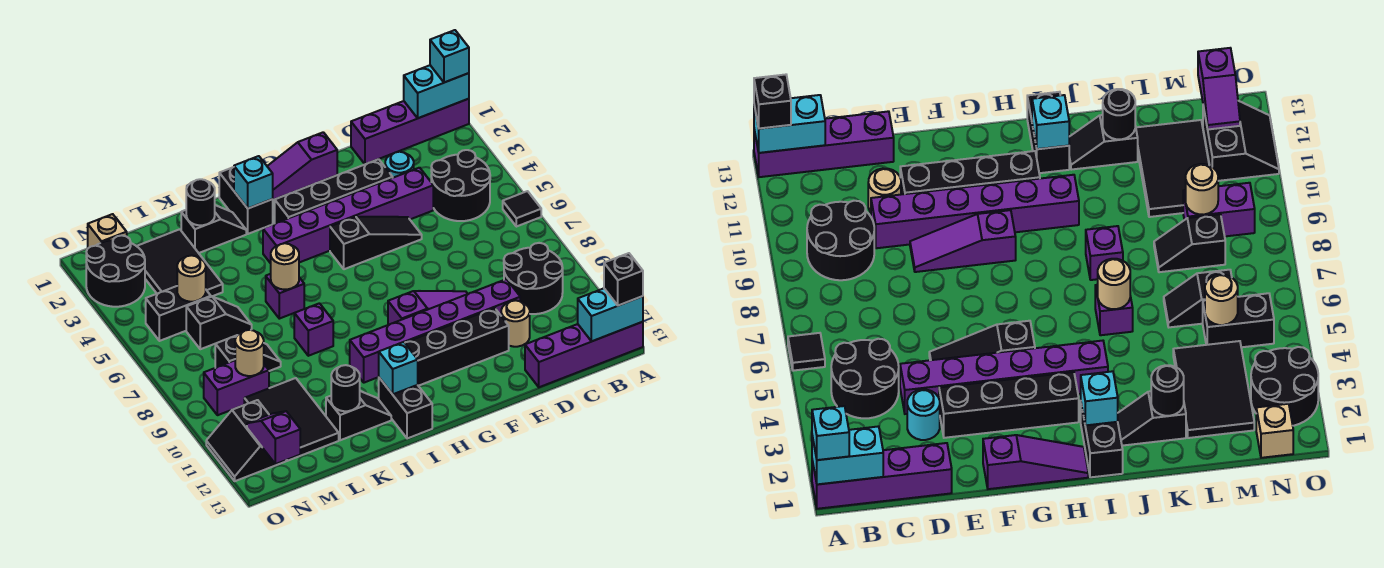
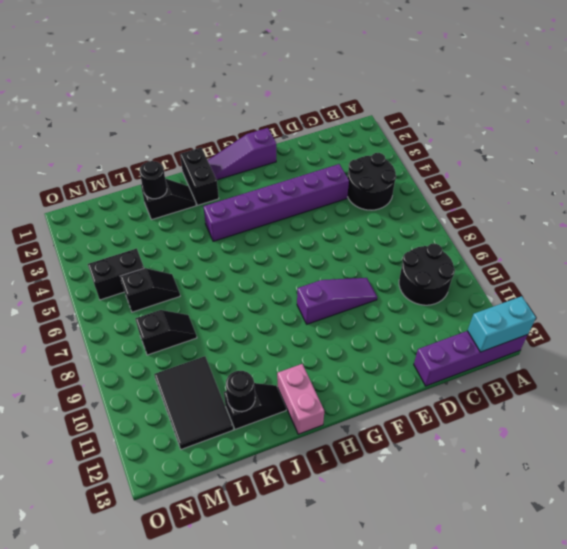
pink brick I12:I13 level 1 -> black brick I12:I13 level 1
none -> purple brick A1:D1 level 1
none -> black tile A6 level 1
none -> cyan round brick D3 level 1
none -> purple brick D10:I10 level 1

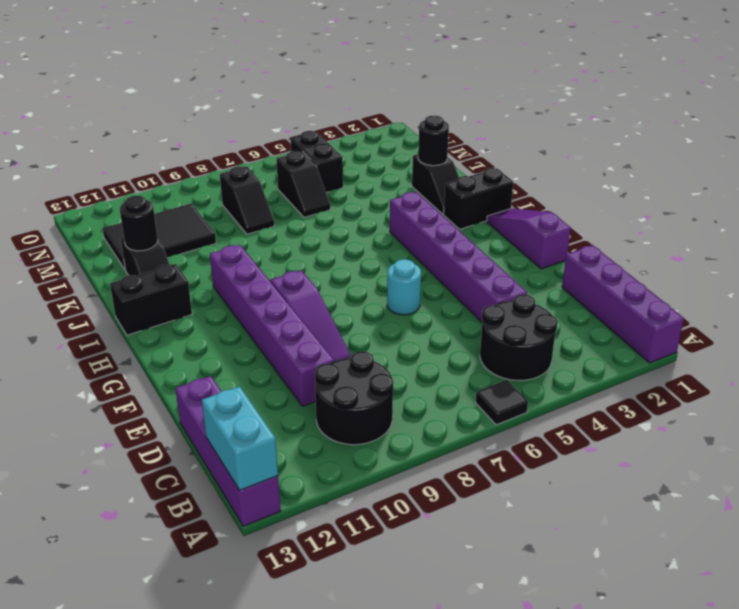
cyan round brick F6 level 1 -> cyan round brick D3 level 1
none -> tan round brick D11 level 1
none -> black brick E3:H3 level 1
none -> black slope E5:G5 level 1 top G
none -> black brick E11:H11 level 1

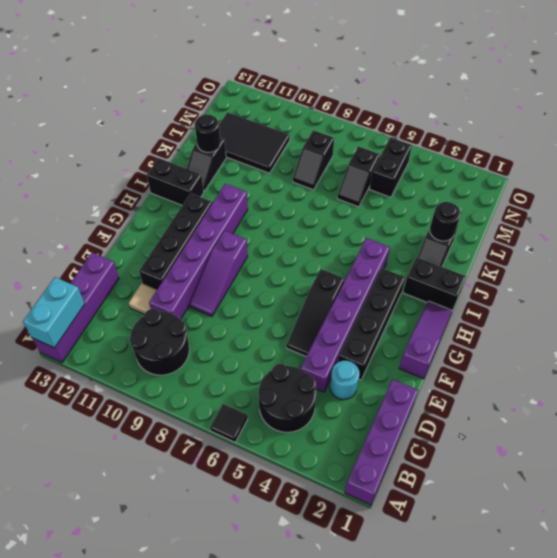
tan tile D11 level 1 -> tan round brick D11 level 1
none -> purple brick J6 level 1
none -> purple brick J8 level 1
none -> black tile L2:M4 level 1
none -> purple brick M9:N9 level 1

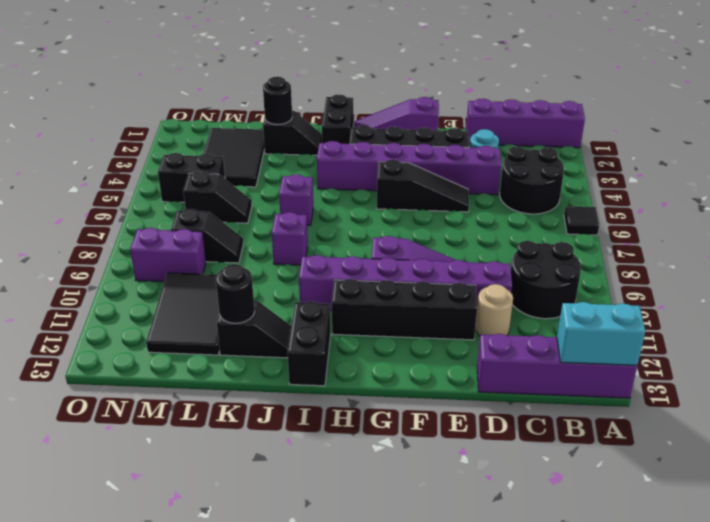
none -> tan brick N1 level 1
none -> black round brick N2:O3 level 1
none -> black slope N11:O12 level 1 top N
none -> cyan brick A1:B1 level 2

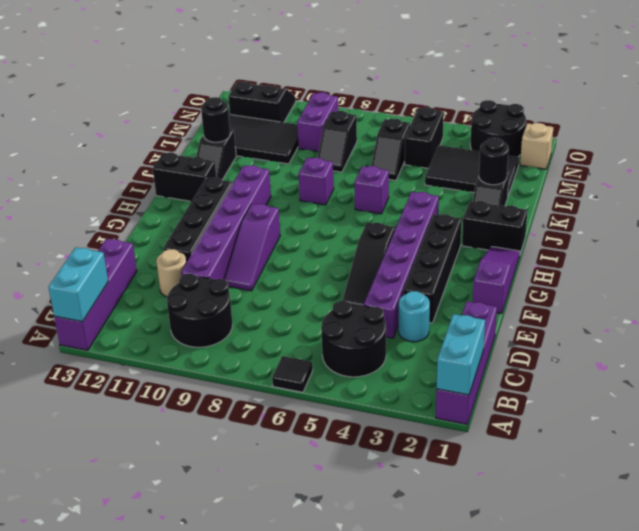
none -> cyan brick I2 level 2
none -> cyan brick I12 level 2
none -> tan round brick J6 level 2
none -> tan round brick M5 level 2

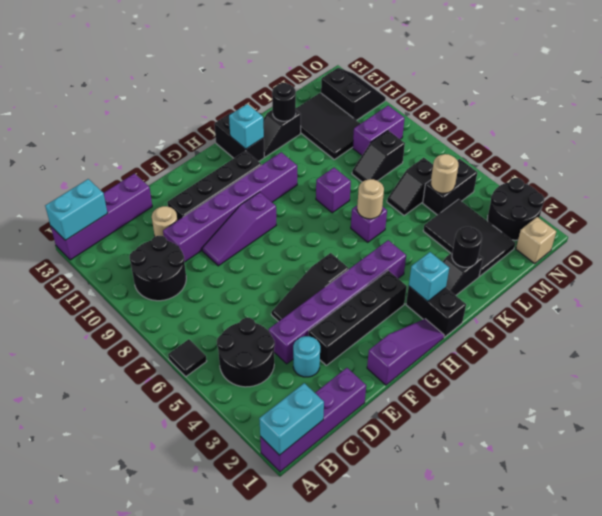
none -> tan round brick M9 level 2
none -> purple slope N12:N13 level 2 top 13
none -> cyan brick A1 level 3
none -> black brick A13 level 3

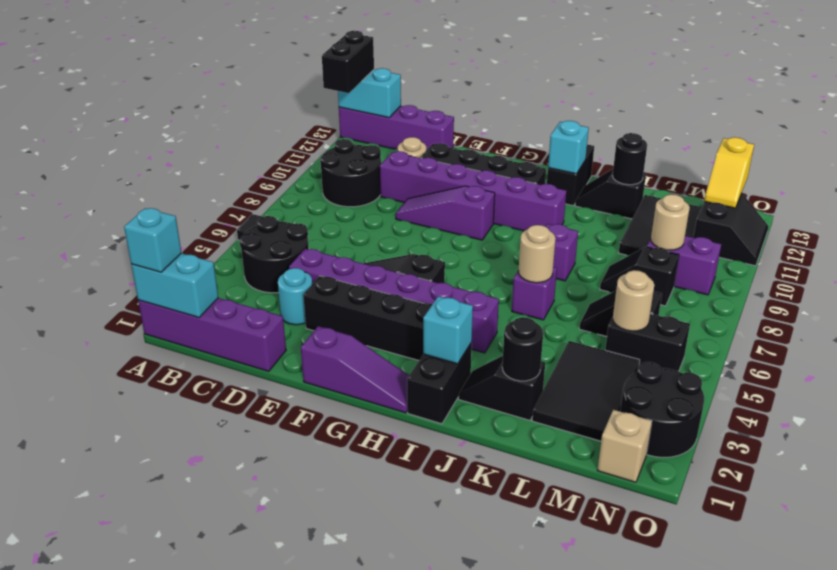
black brick A12:A13 level 3 -> black brick A13 level 3
yellow slope N12:N13 level 2 top 13 -> purple slope N12:N13 level 2 top 13

